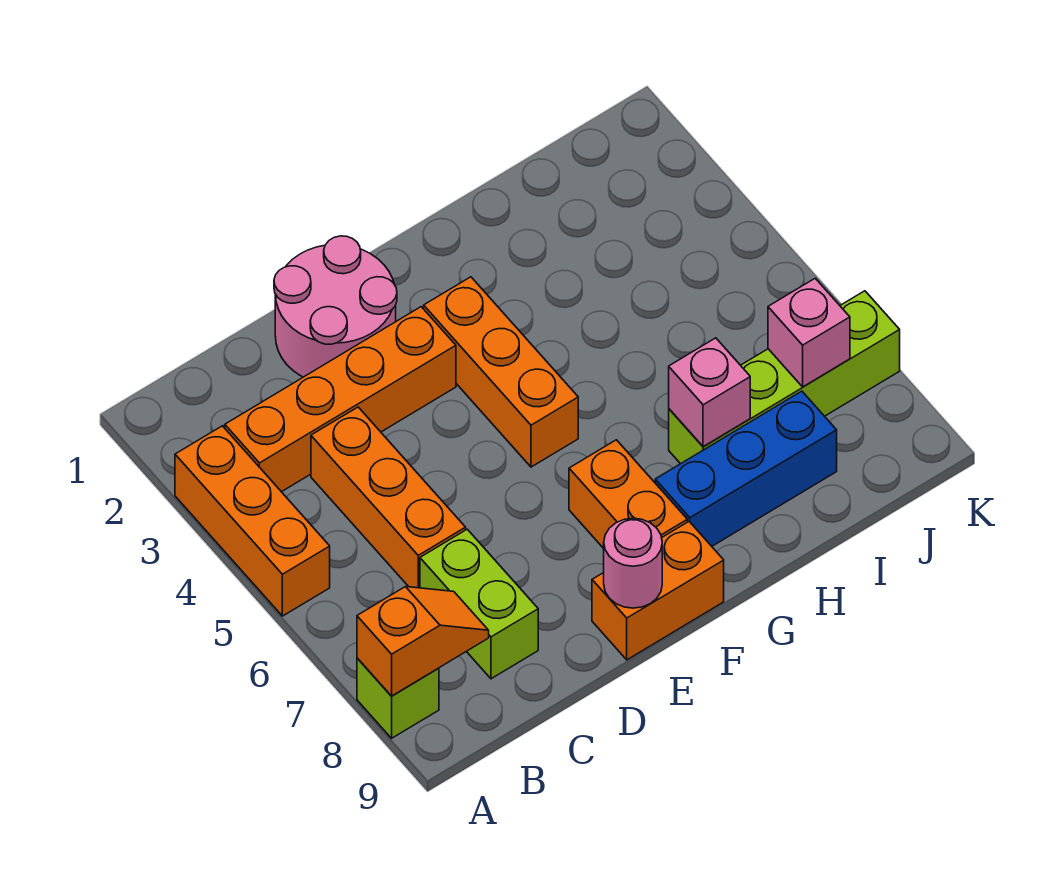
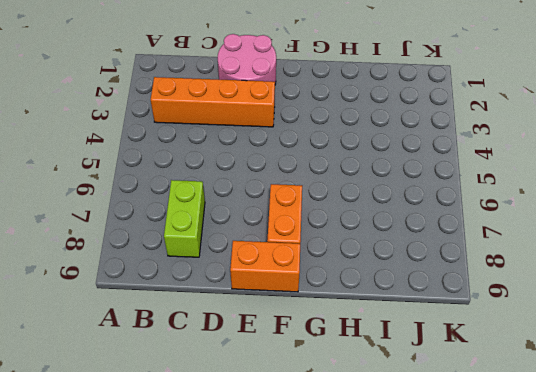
none -> orange brick A3:A5 level 1
none -> lime brick A8 level 1
none -> orange brick C4:C6 level 1

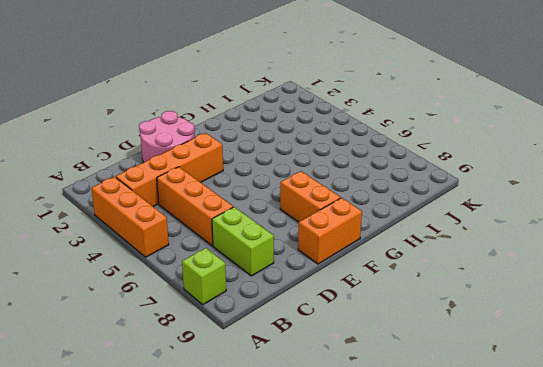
none -> orange brick F3:F5 level 1
none -> blue brick G8:I8 level 1
none -> lime brick H7:K7 level 1

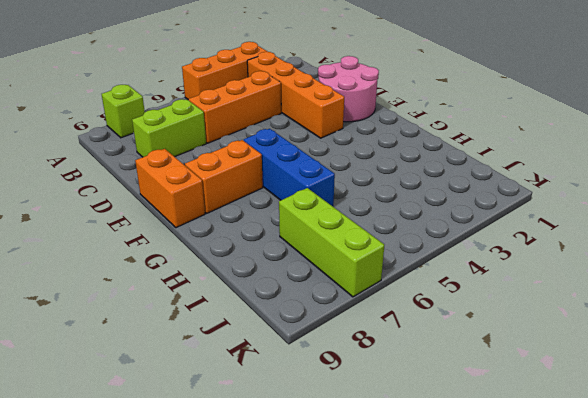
blue brick F6:H6 level 1 -> blue brick G8:I8 level 1
lime brick I7:K7 level 1 -> lime brick H7:K7 level 1
none -> orange brick F3:F5 level 1
none -> orange slope A8:B8 level 2 top A
none -> pink round brick E9 level 2

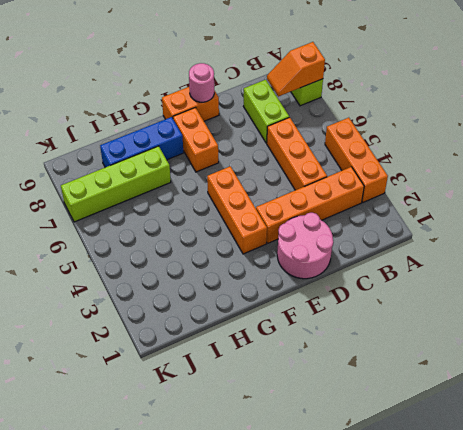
none -> pink brick H7 level 2
none -> pink brick J7 level 2

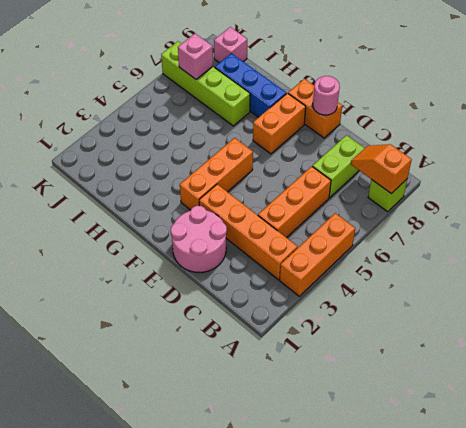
pink brick J9 level 1 -> pink brick H7 level 2

